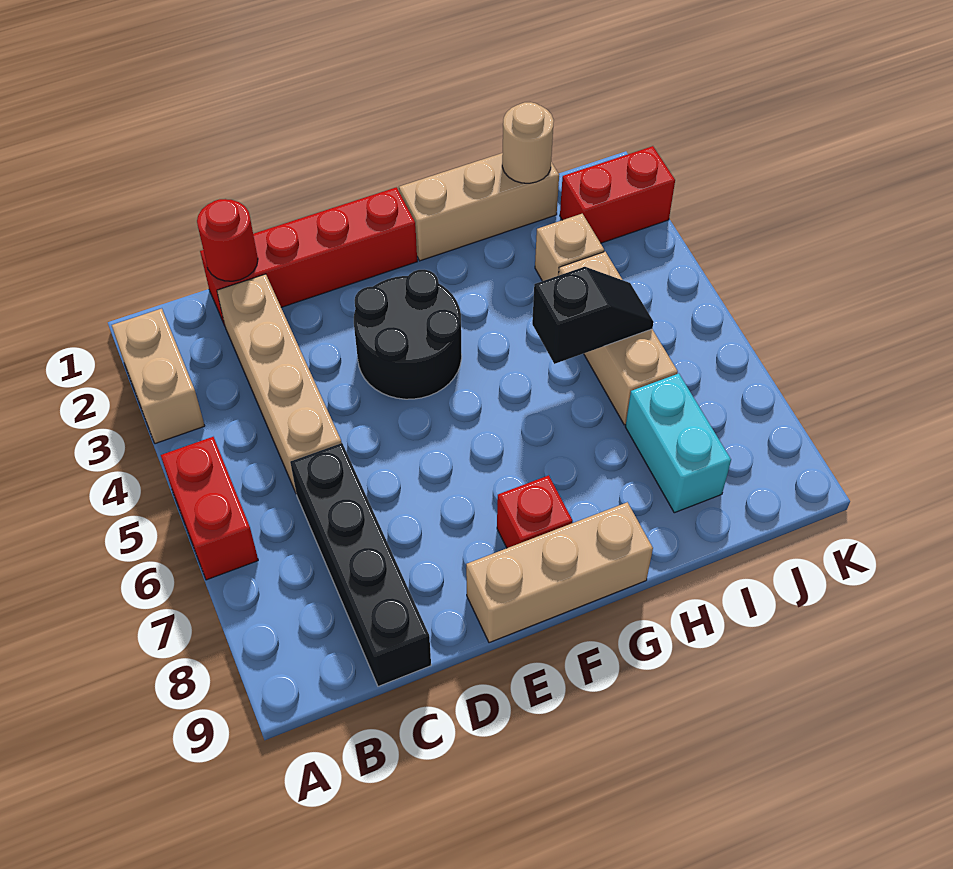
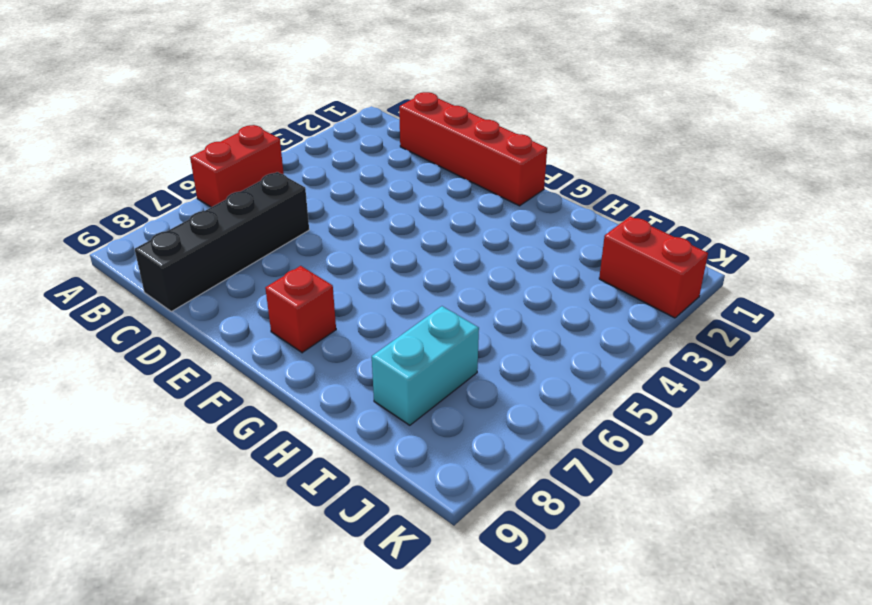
none -> tan brick A2:A3 level 1
none -> tan brick C2:C5 level 1
none -> black round brick E3:F4 level 1

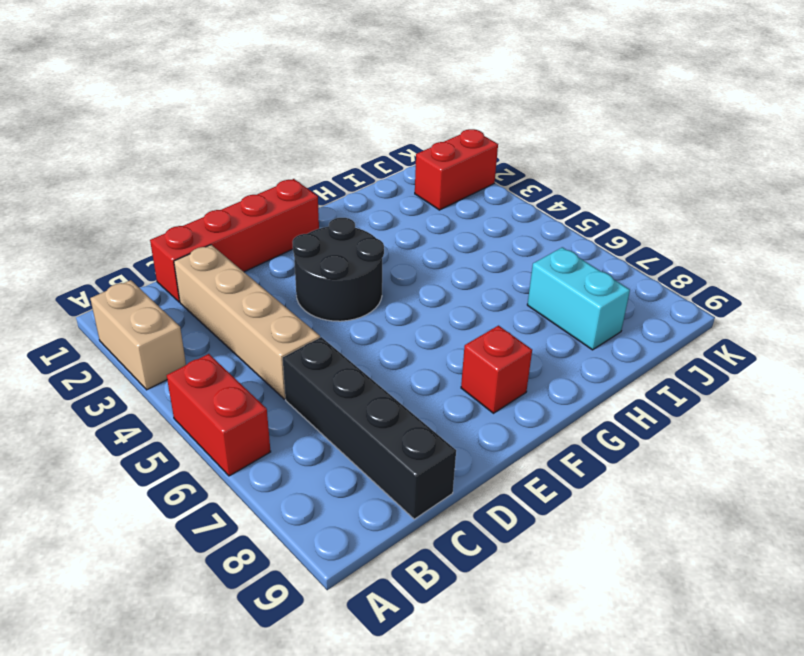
none -> tan brick E9:G9 level 1
none -> tan brick G1:I1 level 1
none -> tan brick I3 level 1

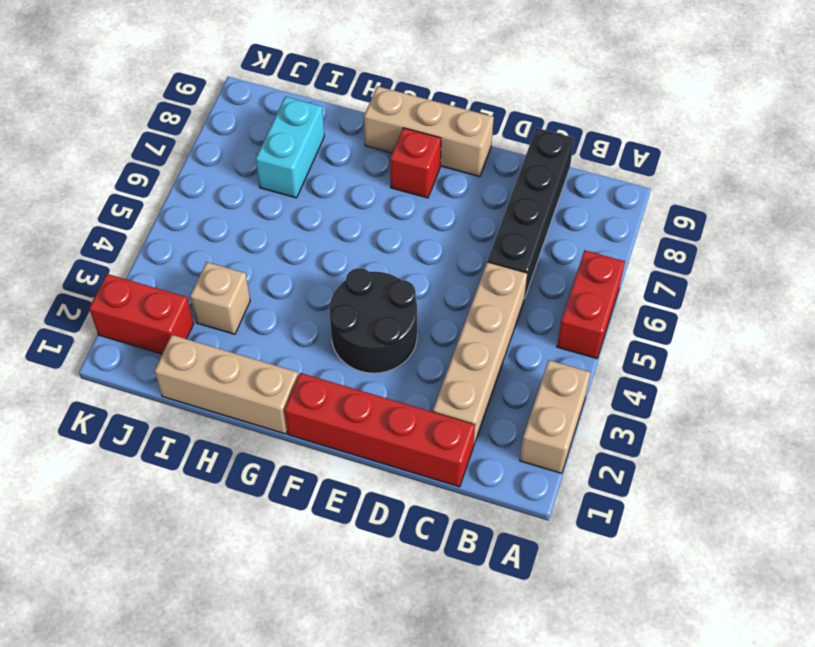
none -> tan brick I4:I6 level 1
none -> red round brick C1 level 2
none -> black slope H5:I5 level 2 top H

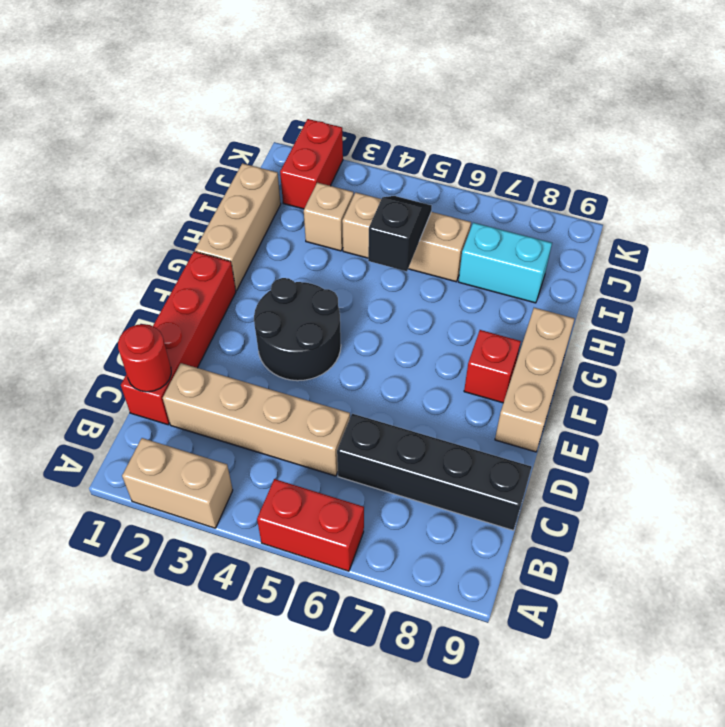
none -> tan round brick I1 level 2

